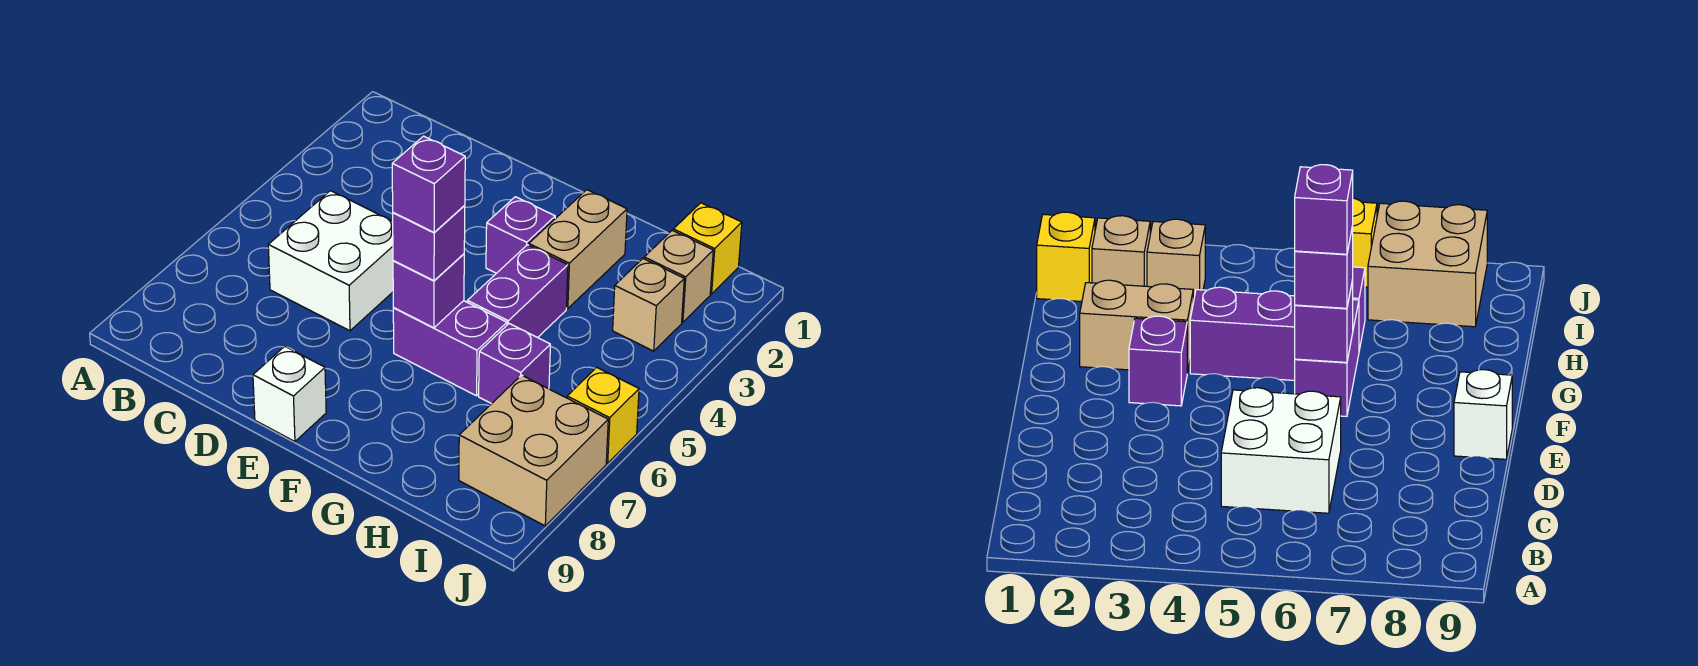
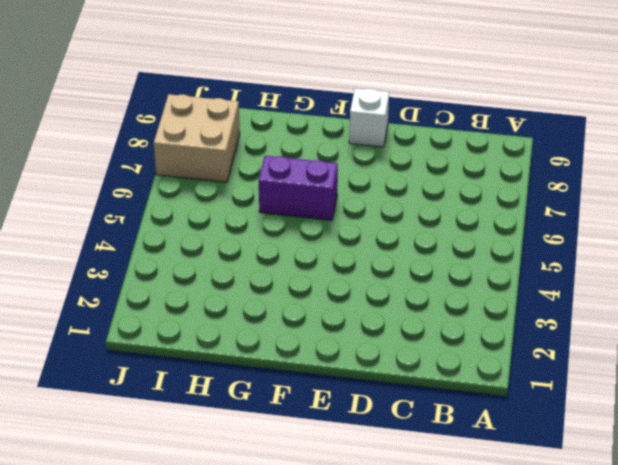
none -> white brick C5:D6 level 1
none -> purple brick F3 level 1
none -> tan brick G2:G3 level 1

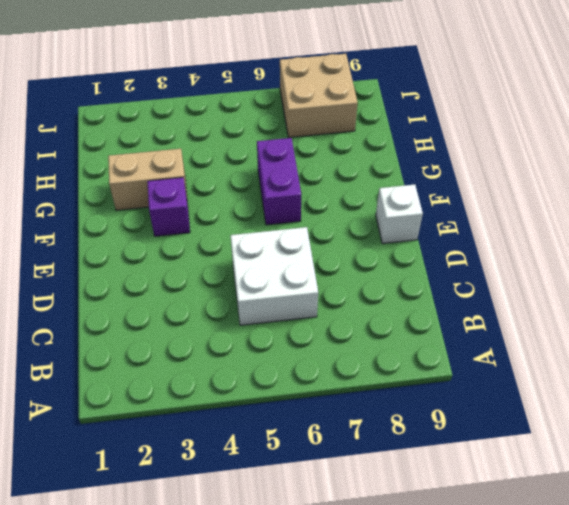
none -> purple brick G4:G5 level 1
none -> purple brick H6 level 1
none -> yellow brick I1 level 1

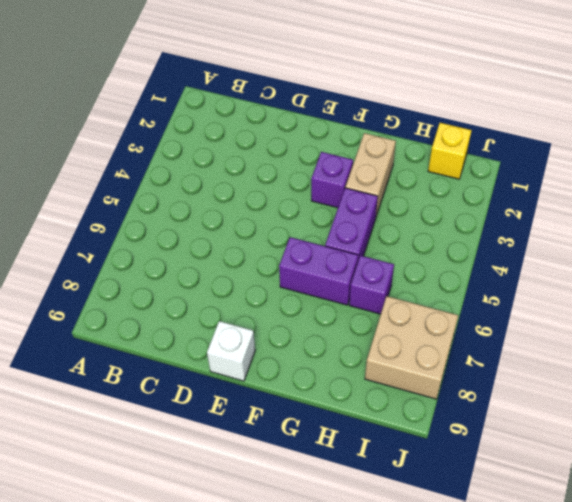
none -> white brick C5:D6 level 1
none -> tan brick I2 level 1
none -> tan brick I3 level 1

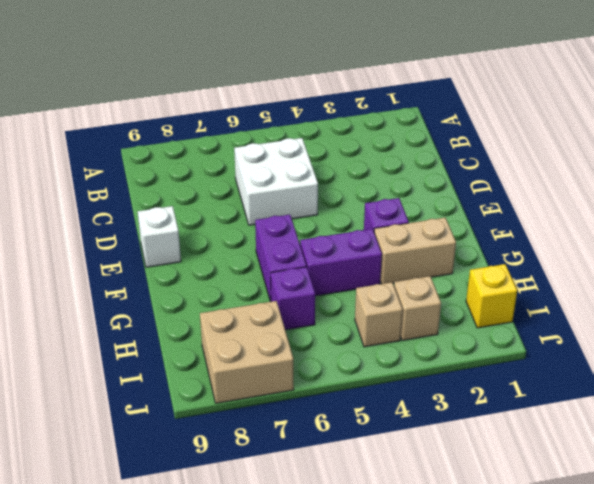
tan brick I4 level 1 -> tan brick I2 level 1
none -> yellow brick J6 level 1
none -> purple brick F6 level 2
none -> purple brick F6 level 3

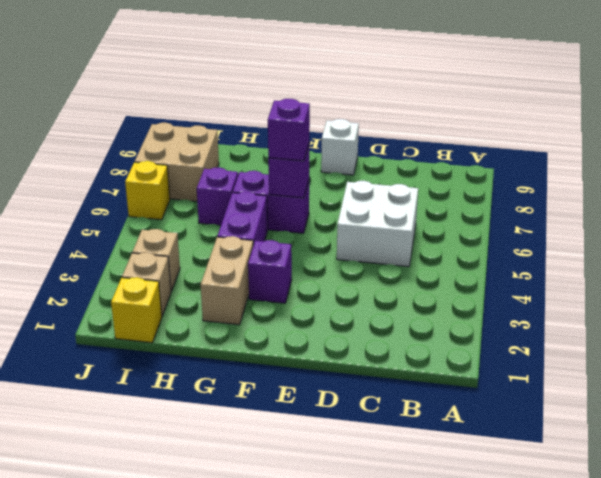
none -> purple brick F6 level 4

